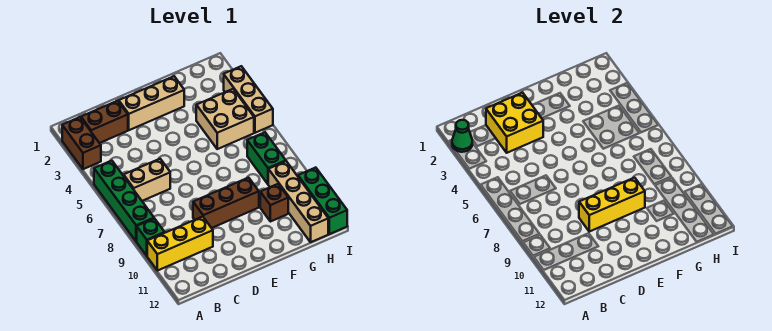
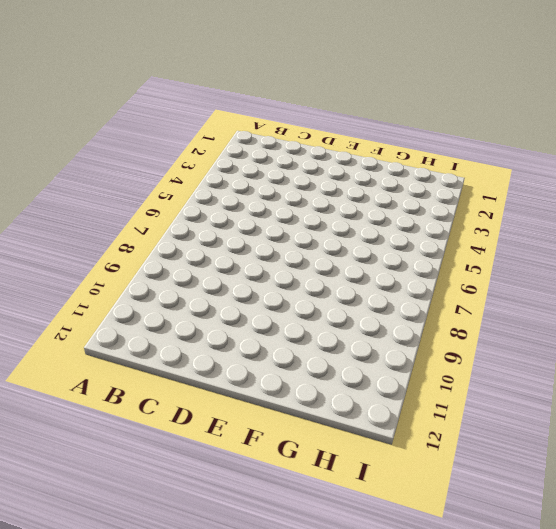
none -> brown brick A2:A3 level 1
none -> green brick A5:A8 level 1
none -> green brick A9 level 1

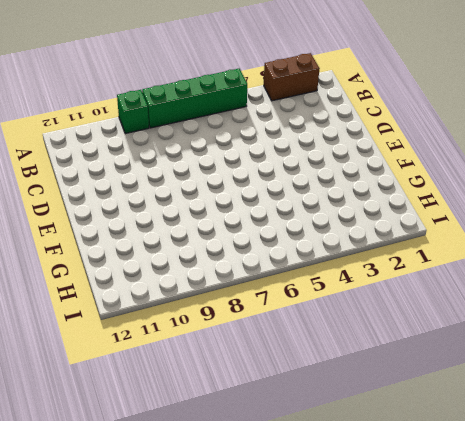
none -> yellow brick A10:C10 level 1
none -> brown brick B2:C2 level 1
none -> tan brick B6:C6 level 1

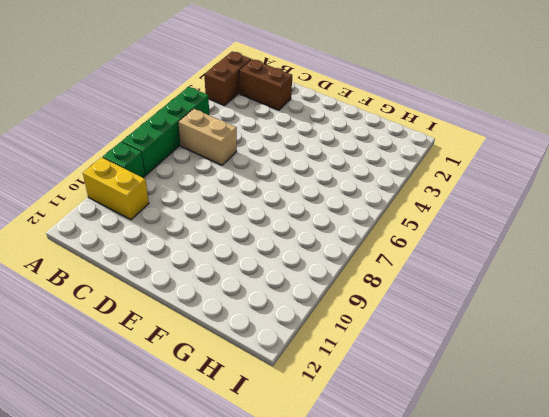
yellow brick A10:B10 level 1 -> yellow brick A10:C10 level 1
none -> tan brick D2:F2 level 1
none -> brown brick D9:F9 level 1
none -> tan brick G4:H5 level 1

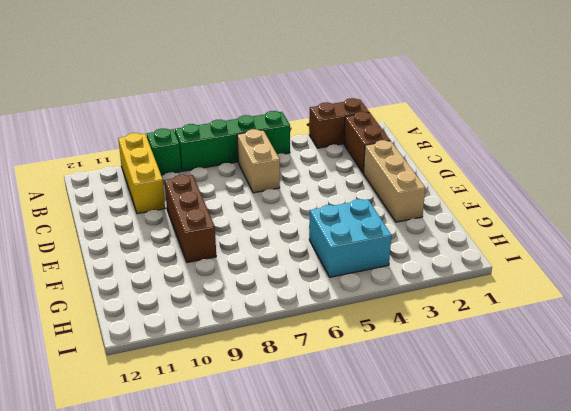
cyan brick G4:H5 level 1 -> tan brick G4:H5 level 1
none -> brown brick G10 level 1
none -> green brick H7:H8 level 1
none -> tan brick H9:H12 level 1

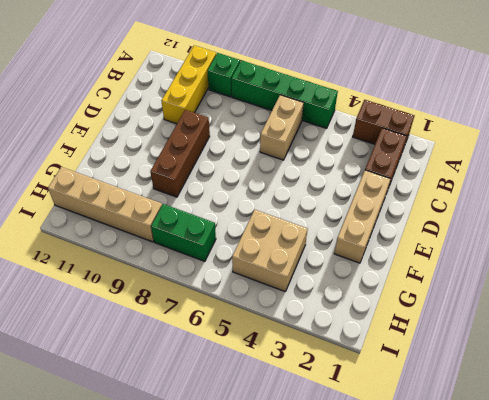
none -> brown brick G10 level 1
none -> tan brick I3:I5 level 1
none -> green brick I10:I12 level 1

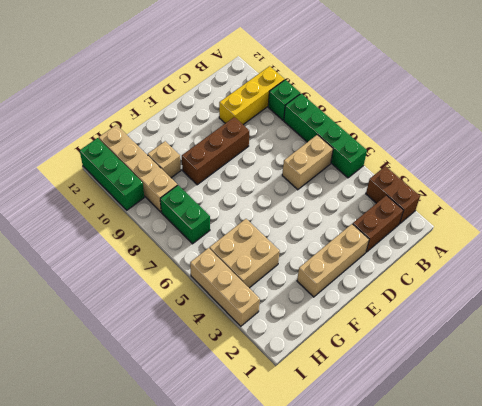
tan brick G10 level 1 -> brown brick G10 level 1
none -> green cone A2 level 2
none -> yellow brick C2:D3 level 2
none -> yellow brick D9:F9 level 2

